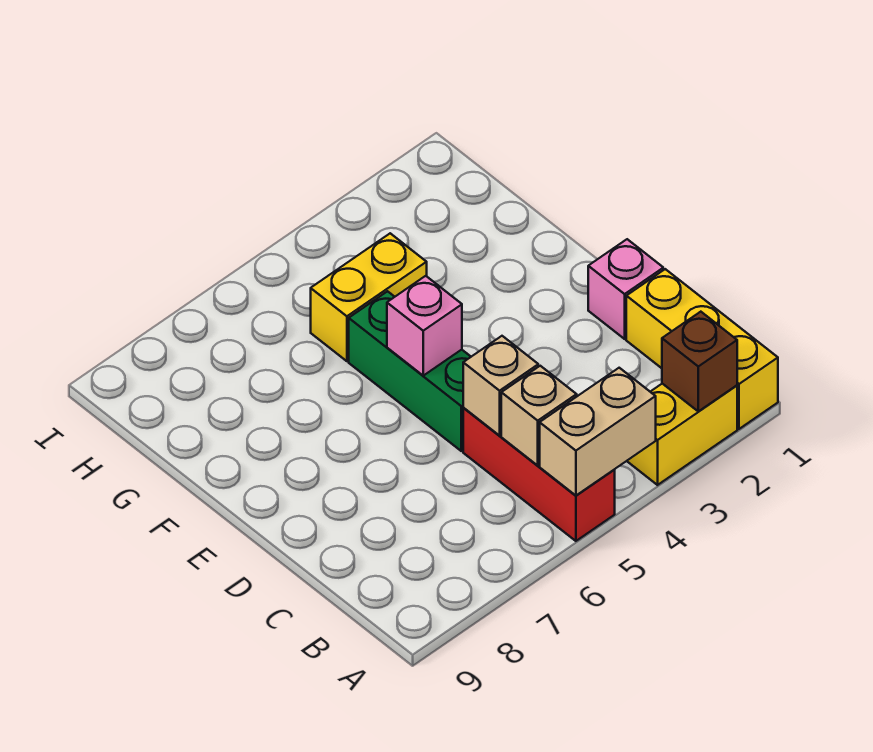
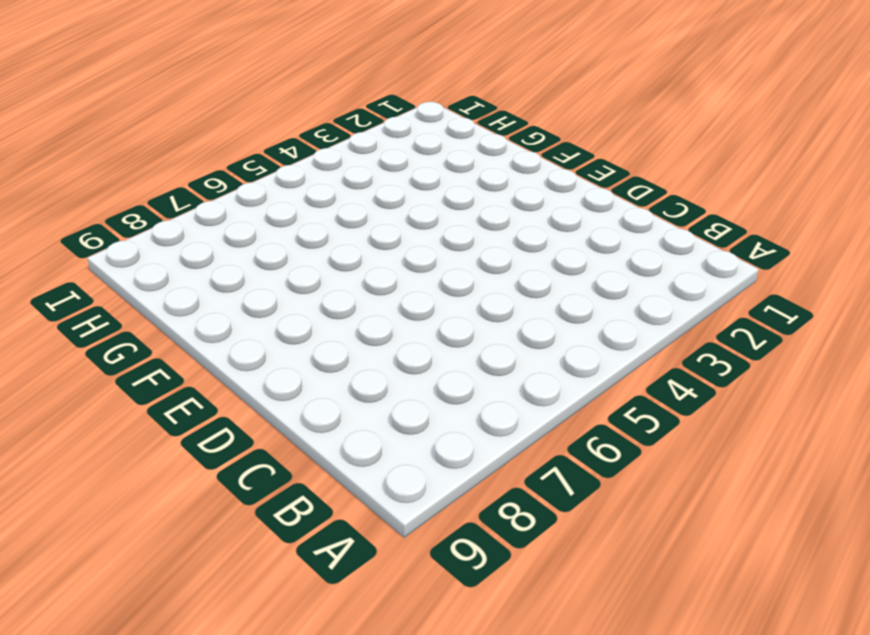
none -> yellow brick A1:C1 level 1
none -> yellow brick A2:A3 level 1

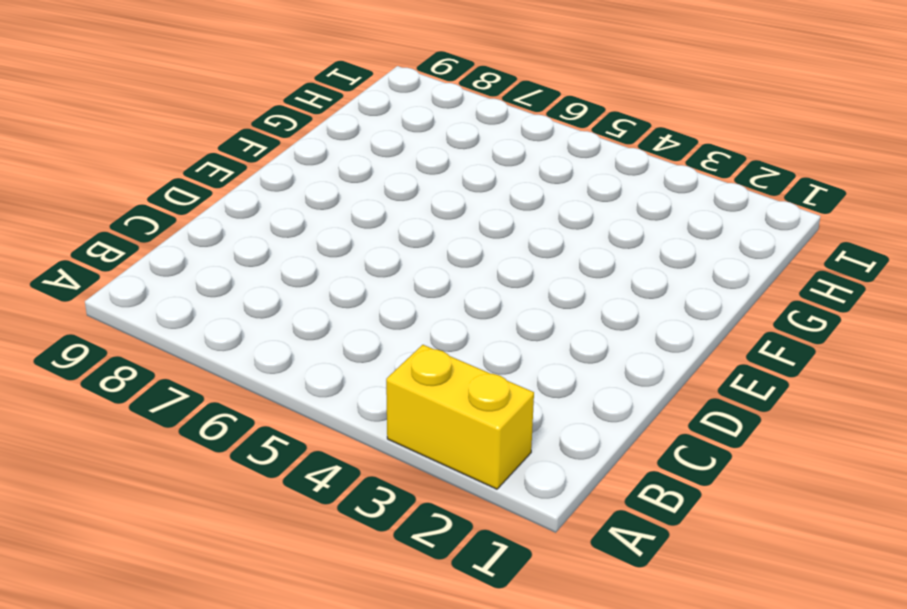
none -> yellow brick A1:C1 level 1
none -> red brick A5:C5 level 1

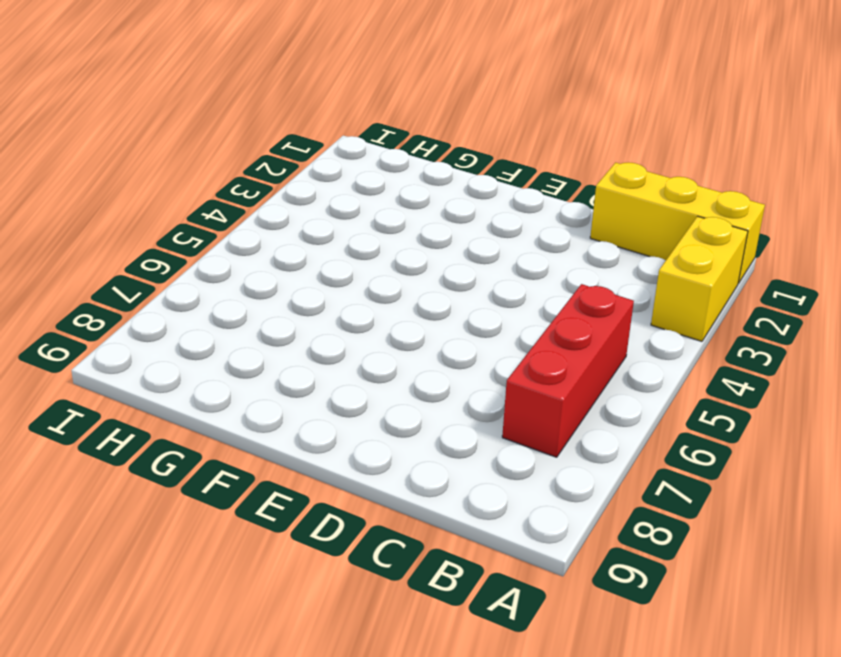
red brick B5:B7 level 1 -> red brick A5:C5 level 1
none -> pink brick D1 level 1
none -> green brick D5:F5 level 1

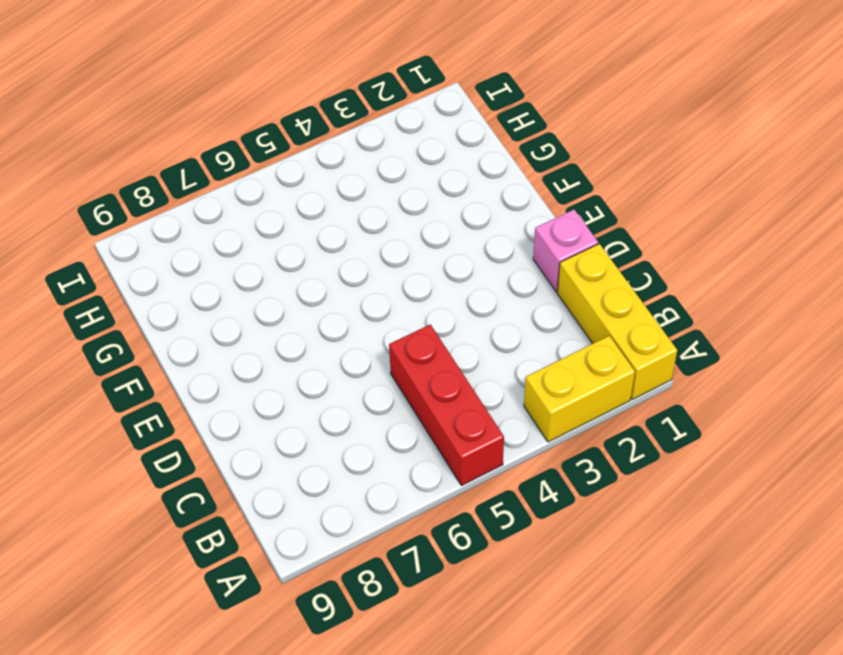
none -> green brick D5:F5 level 1
none -> yellow brick G4:G5 level 1

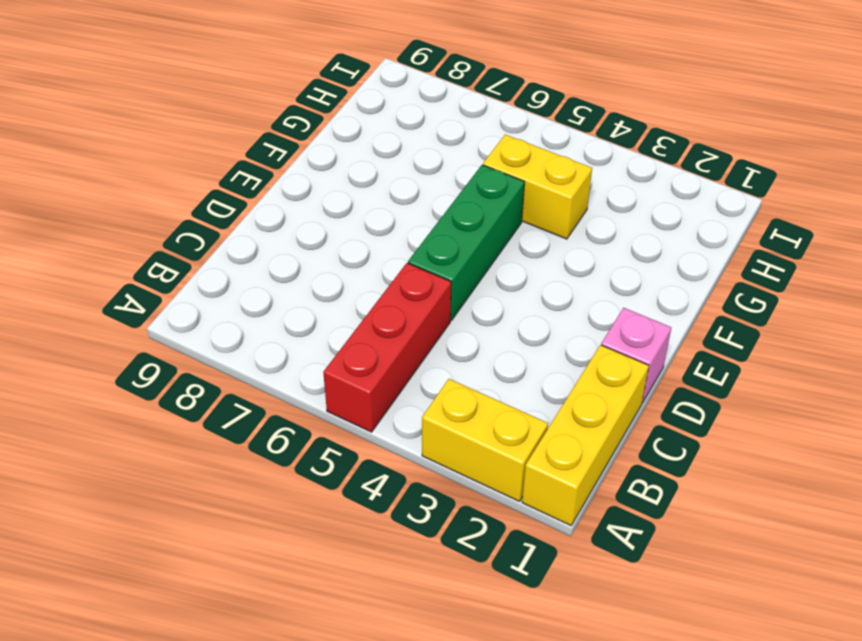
none -> brown brick A2 level 2
none -> tan brick A4:A5 level 2

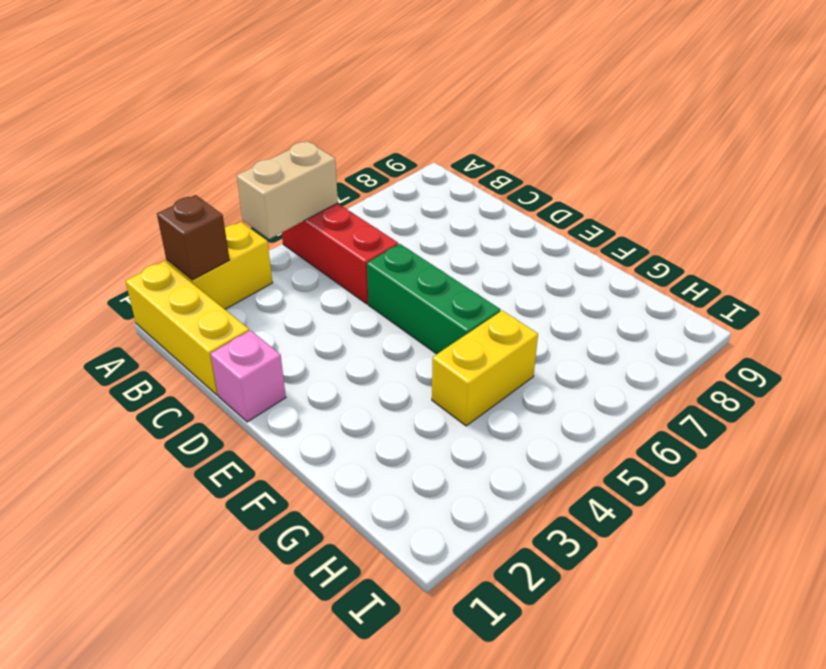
none -> tan brick B5 level 2
none -> tan brick C5 level 2

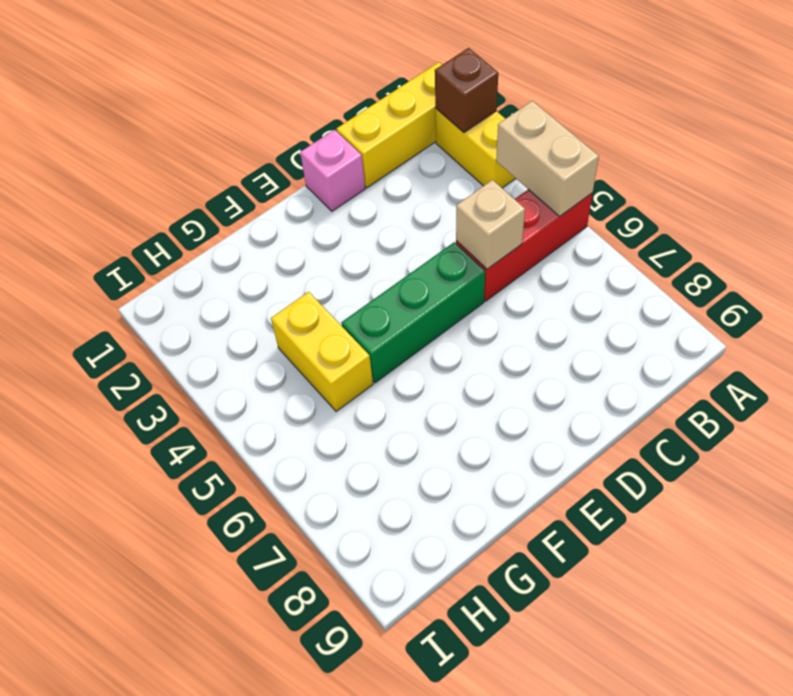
none -> tan brick B5 level 2
none -> pink brick E5 level 2

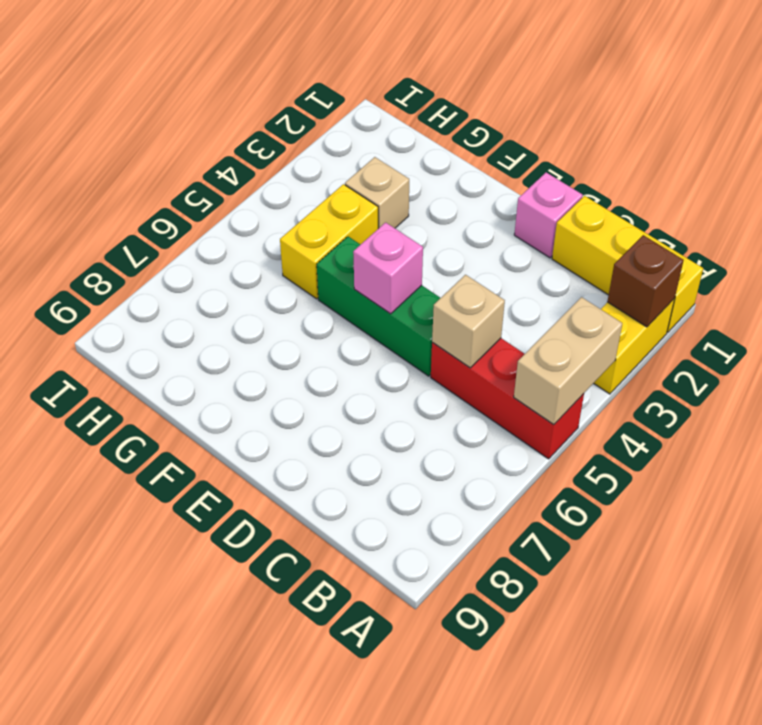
tan brick G3 level 1 -> tan brick B5 level 2

